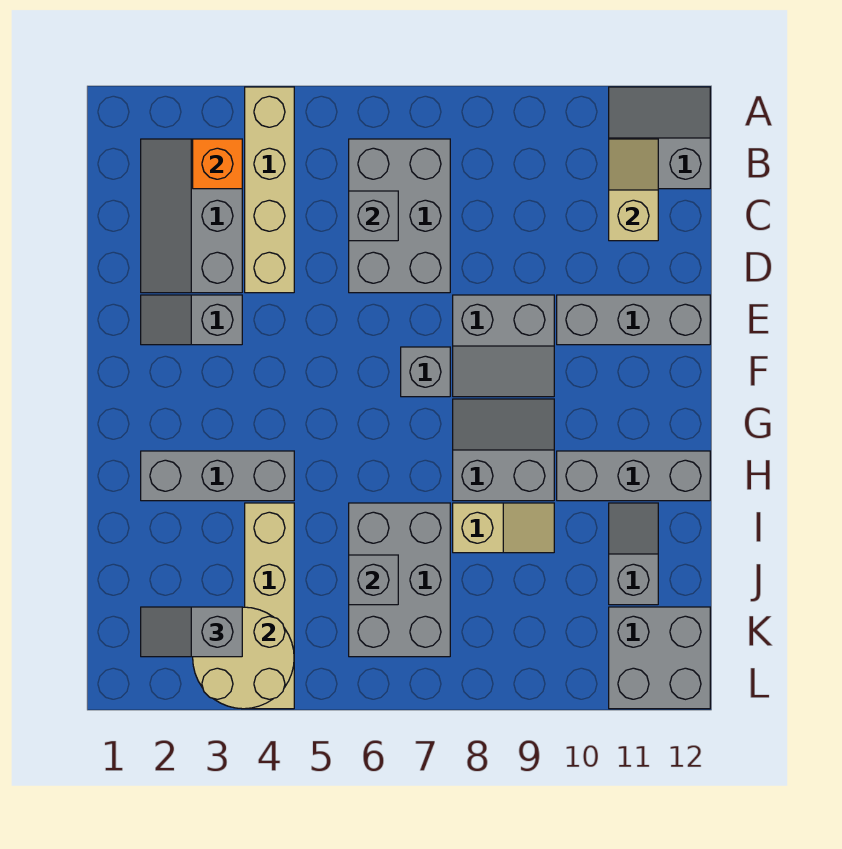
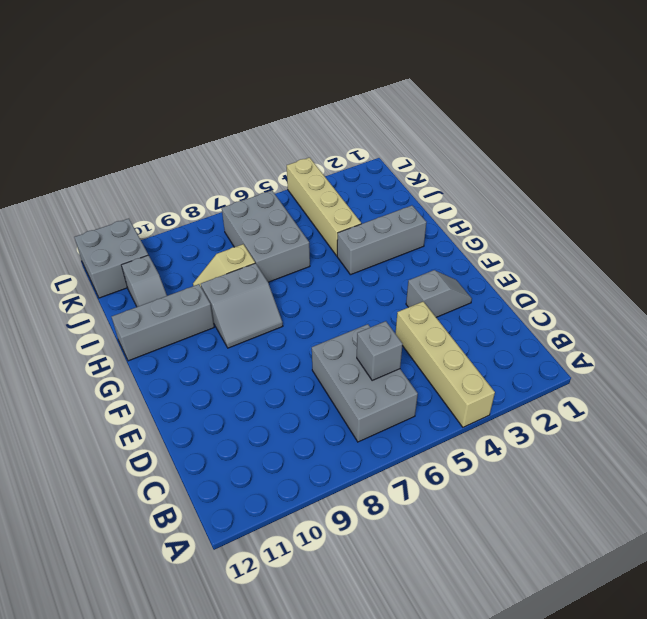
none -> grey slope A11:B12 level 1 top B
none -> grey slope B2:D3 level 1 top 3
none -> grey slope E8:F9 level 1 top E

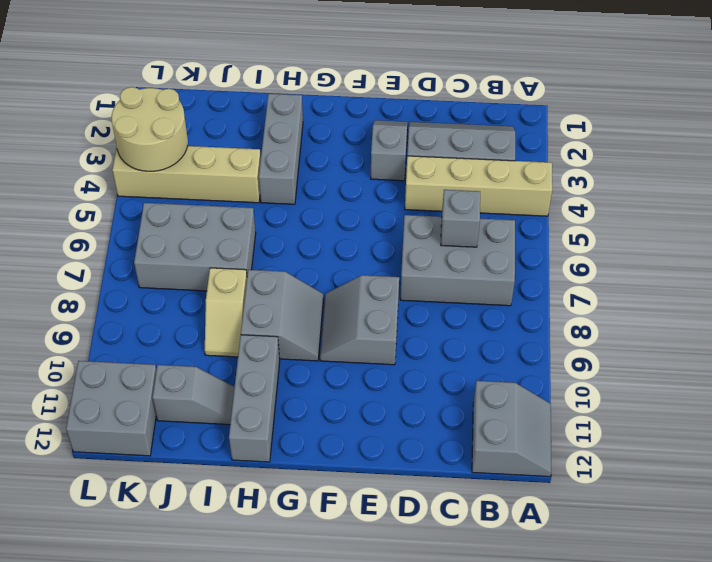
none -> grey brick E10:E12 level 1
none -> grey brick F7 level 1
none -> orange brick B3 level 2

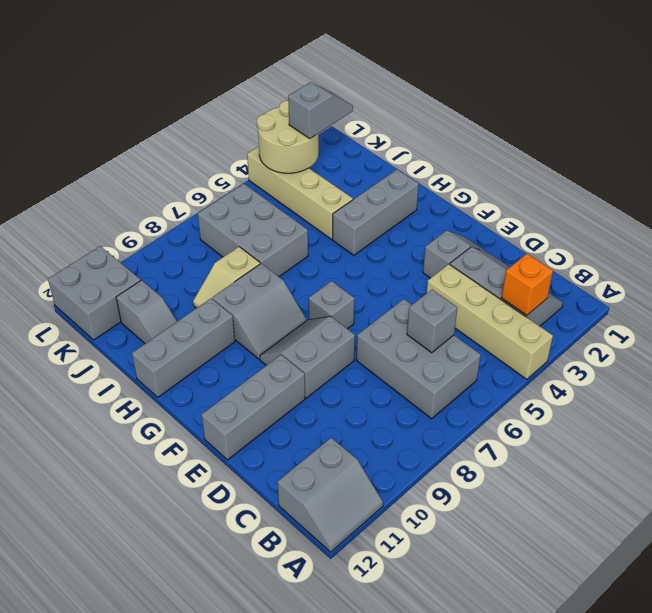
none -> tan slope B11:C11 level 2 top C
none -> grey brick J6 level 2

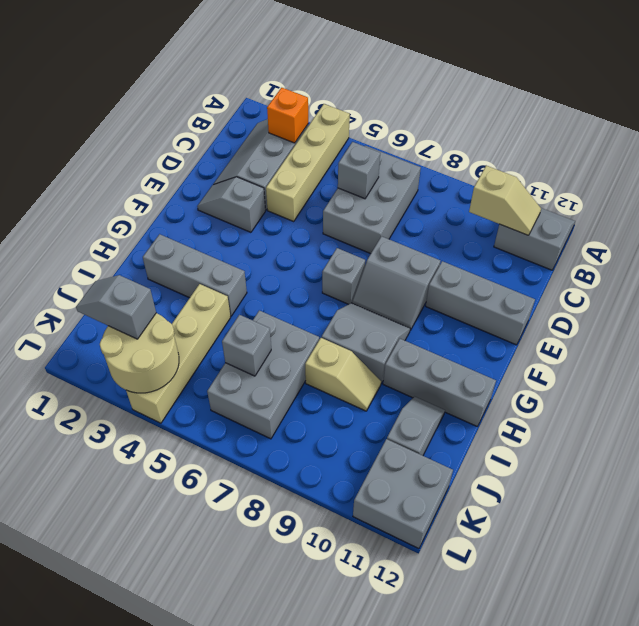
tan slope B10:B11 level 2 top 10 -> tan slope B11:C11 level 2 top C

